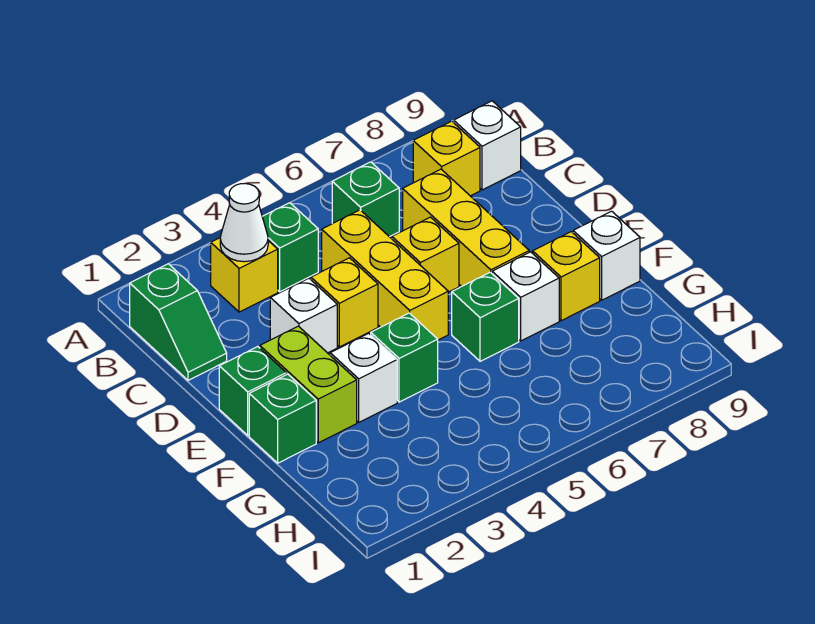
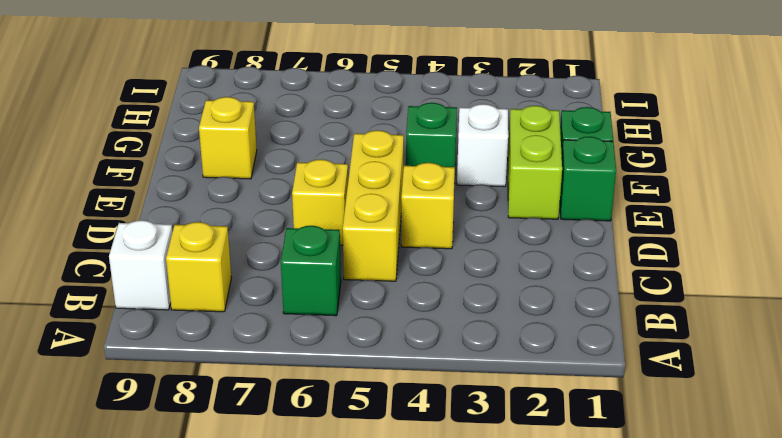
none -> green slope B1:C1 level 1 top B
none -> yellow brick B3 level 1
none -> green brick B4 level 1

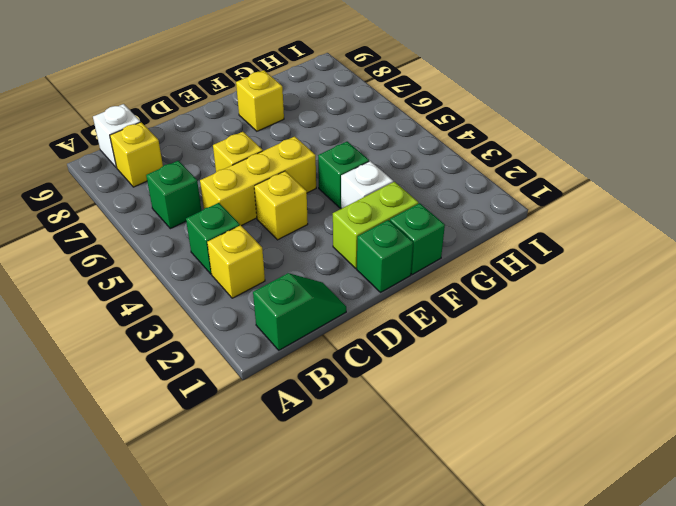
none -> yellow brick C7:E7 level 1
none -> white brick D3 level 1
none -> green brick F6 level 1

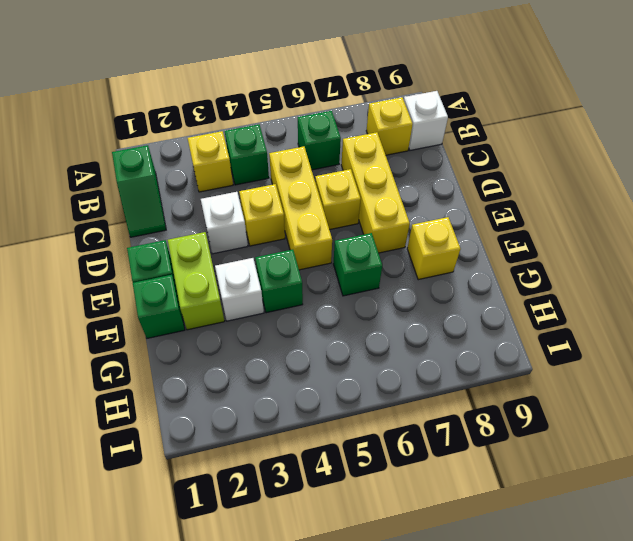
none -> white brick F7 level 1
none -> white brick F9 level 1
none -> white cone B3 level 2

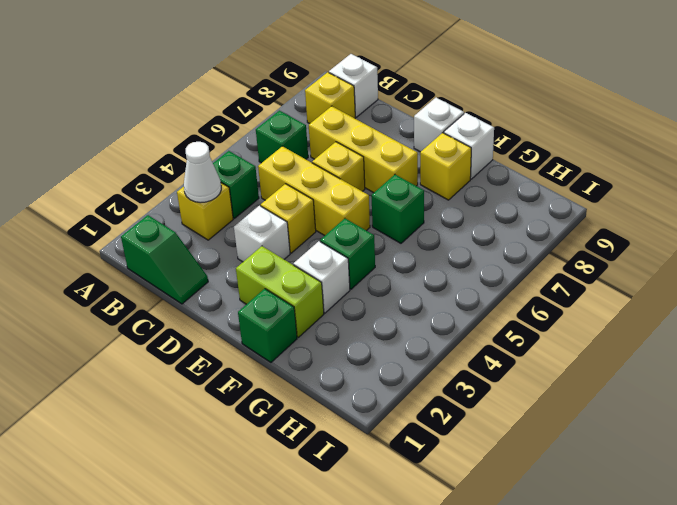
white brick E9 level 1 -> white brick F7 level 1
none -> green brick E1 level 1

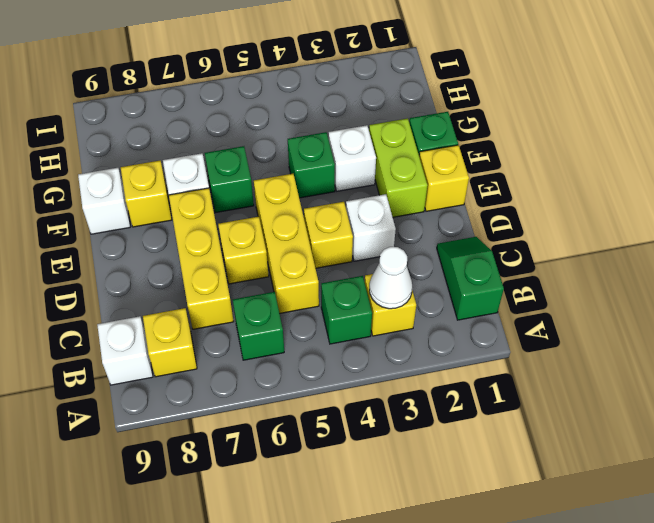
yellow brick E1 level 1 -> green brick E1 level 1

